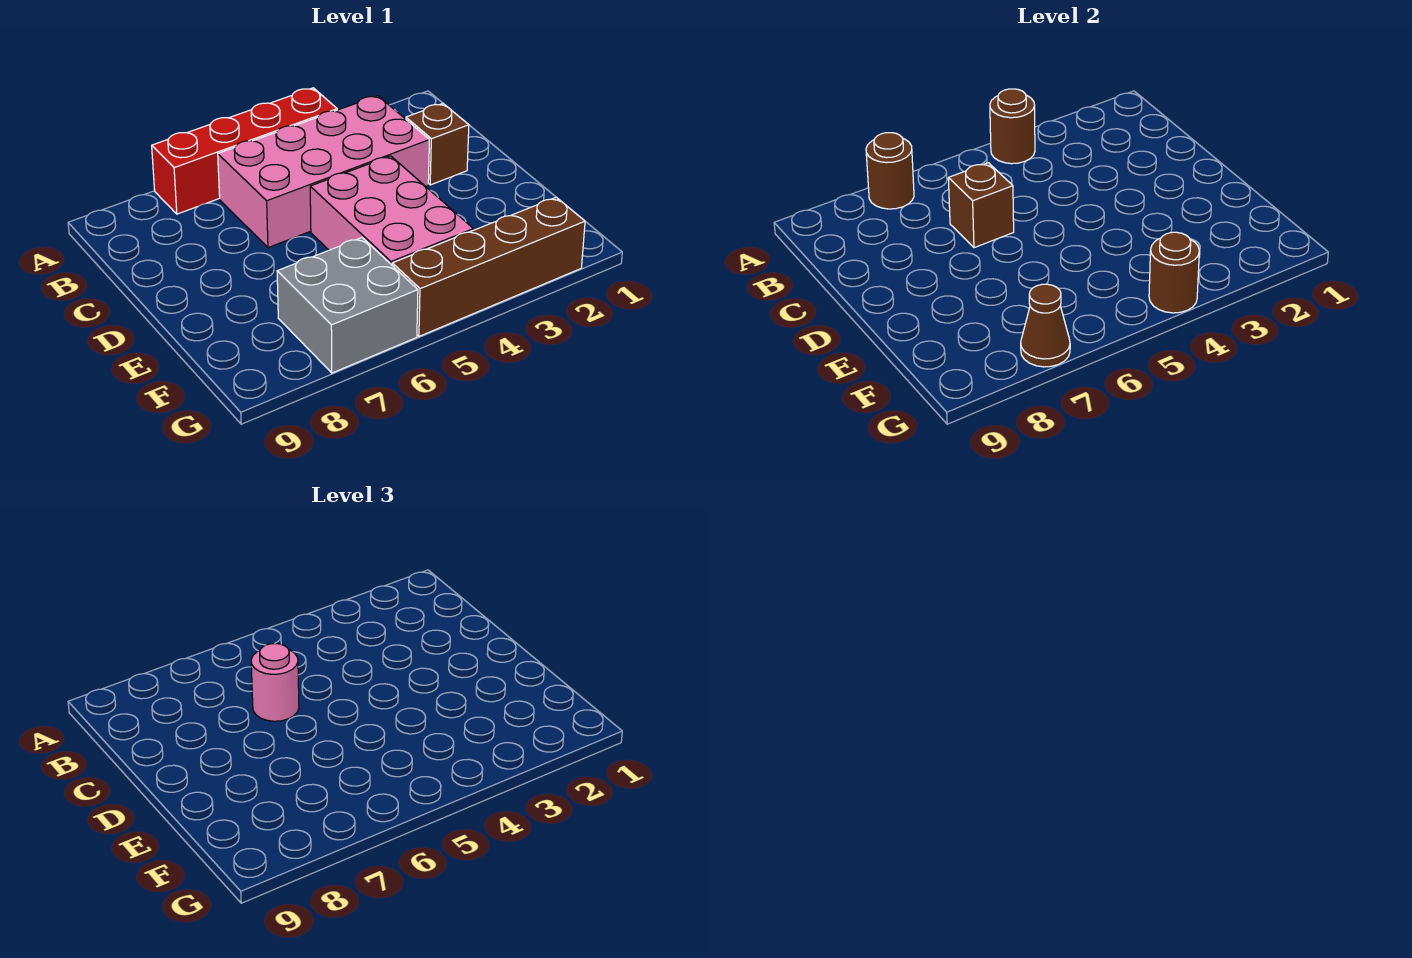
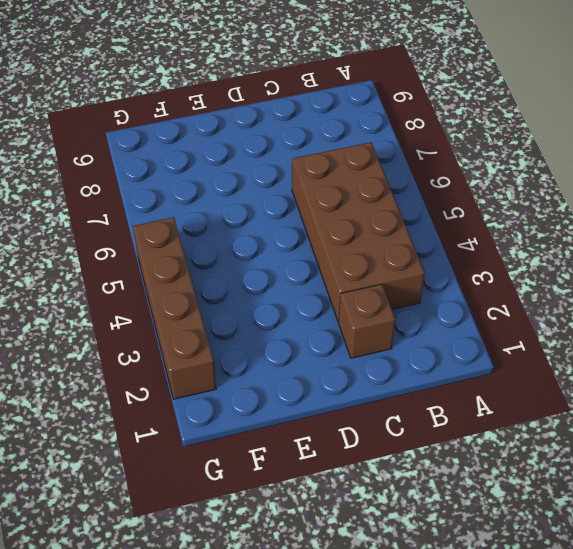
brown brick B3:C6 level 1 -> pink brick B3:C6 level 1
none -> red brick A4:A7 level 1
none -> pink brick D4:F5 level 1
none -> grey brick F6:G7 level 1

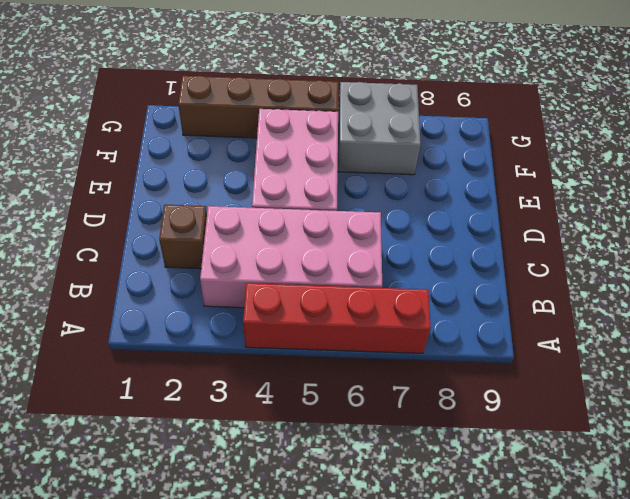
none -> brown round brick A4 level 2
none -> brown round brick A7 level 2
none -> brown brick C6 level 2

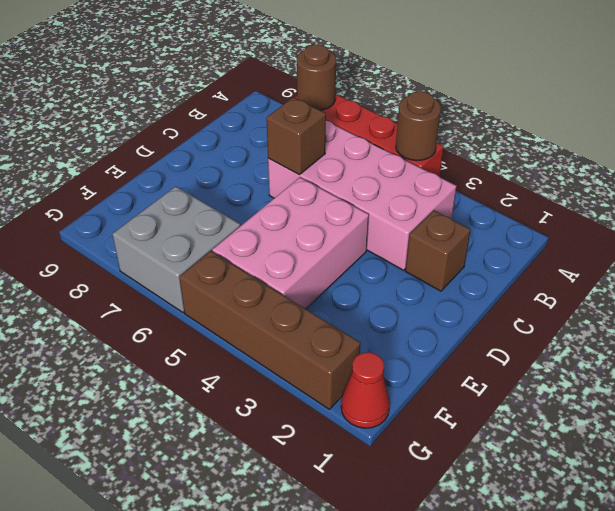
red cone G1 level 1 -> none
none -> brown round brick G4 level 2
none -> brown cone G7 level 2
none -> pink round brick C6 level 3

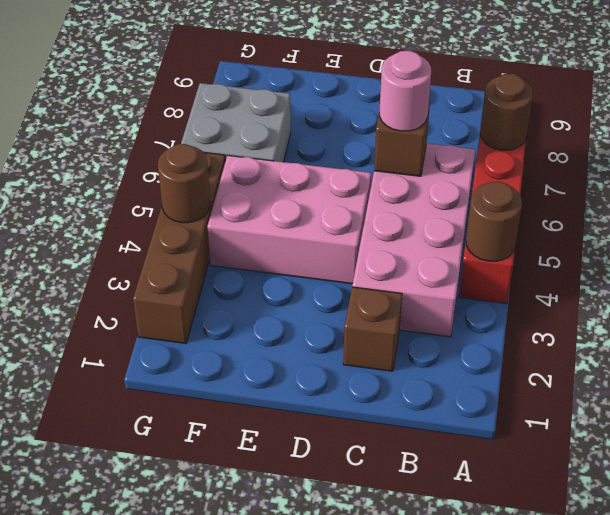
none -> brown cone G7 level 2

